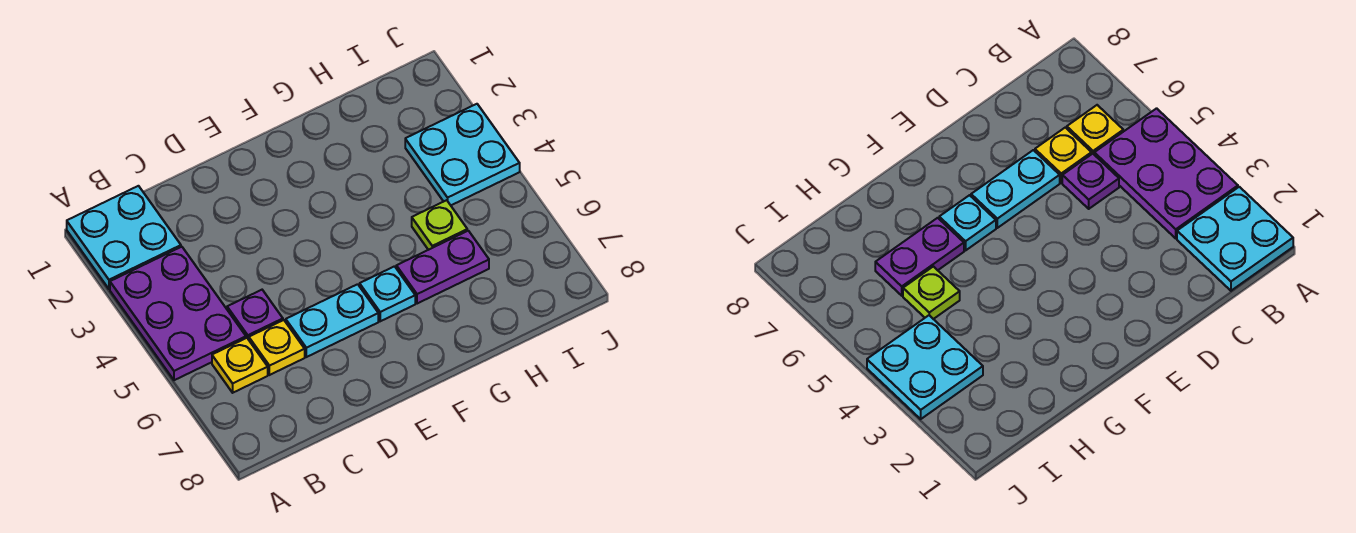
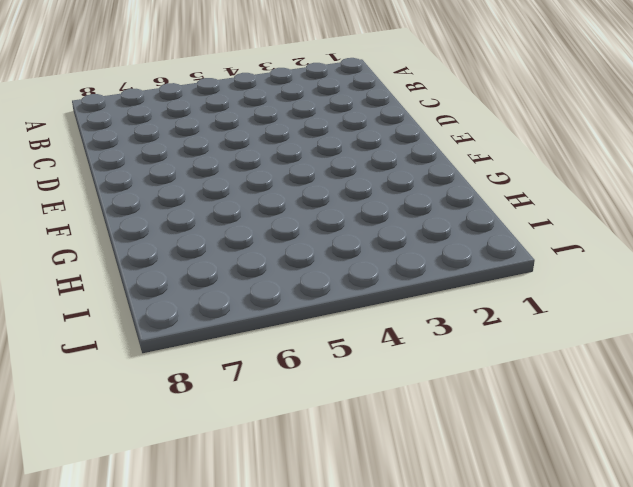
none -> cyan plate A1:B2 level 1
none -> purple plate A3:B5 level 1

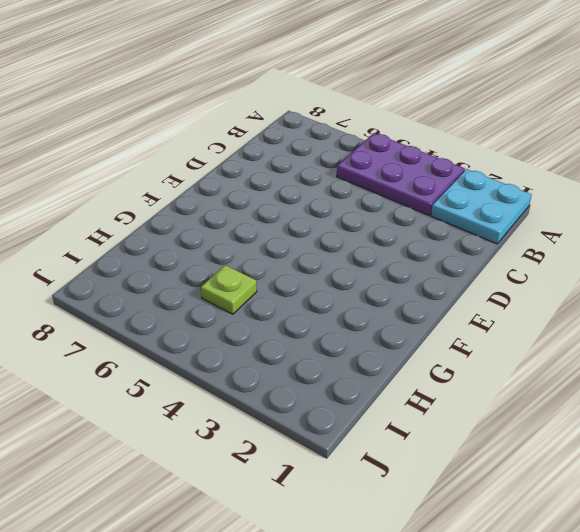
none -> yellow plate B6 level 1
none -> purple plate C5 level 1

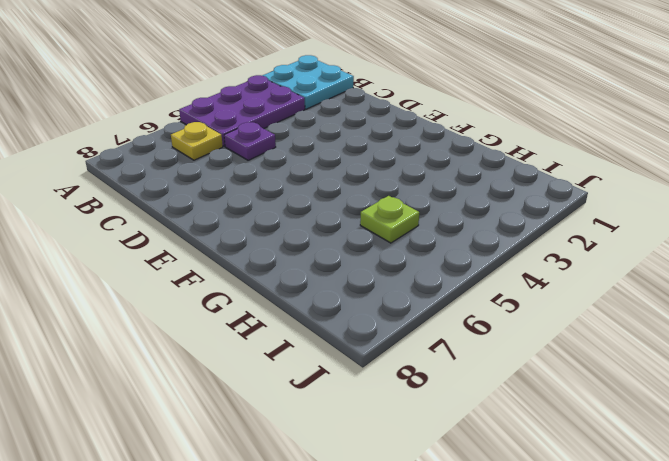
none -> yellow plate C6 level 1
none -> cyan plate D6:E6 level 1

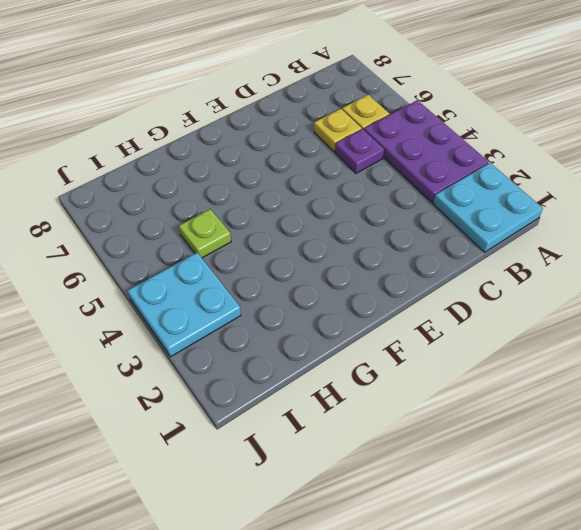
none -> cyan plate D6:E6 level 1
none -> cyan plate F6 level 1

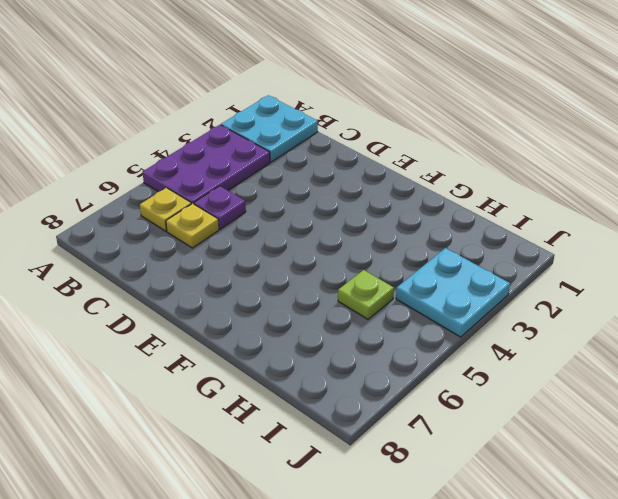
none -> cyan plate D6:E6 level 1
none -> cyan plate F6 level 1

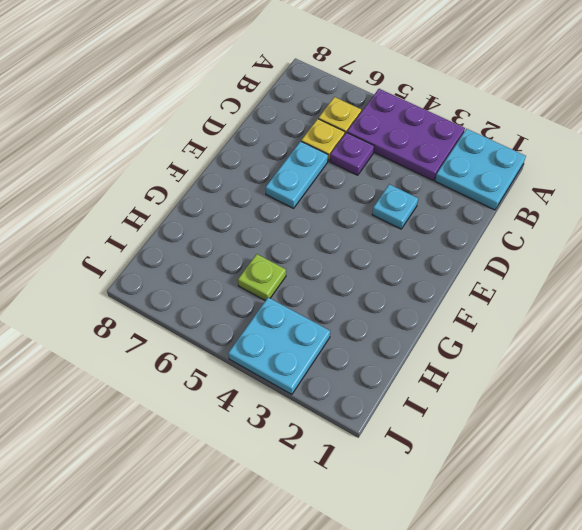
cyan plate D3 level 1 -> cyan plate F6 level 1
none -> purple plate G6:H6 level 1

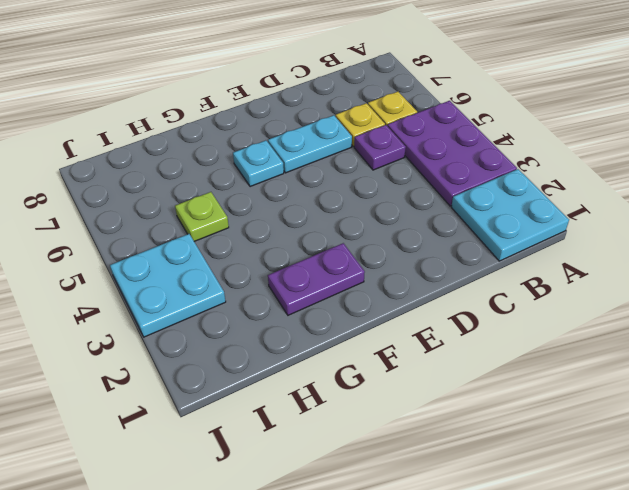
purple plate F2:G2 level 1 -> purple plate G6:H6 level 1

